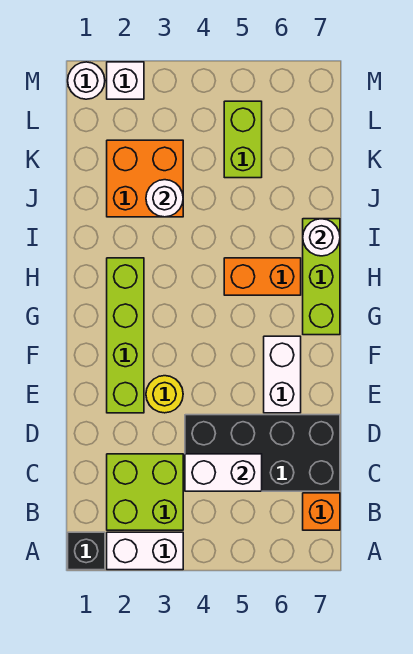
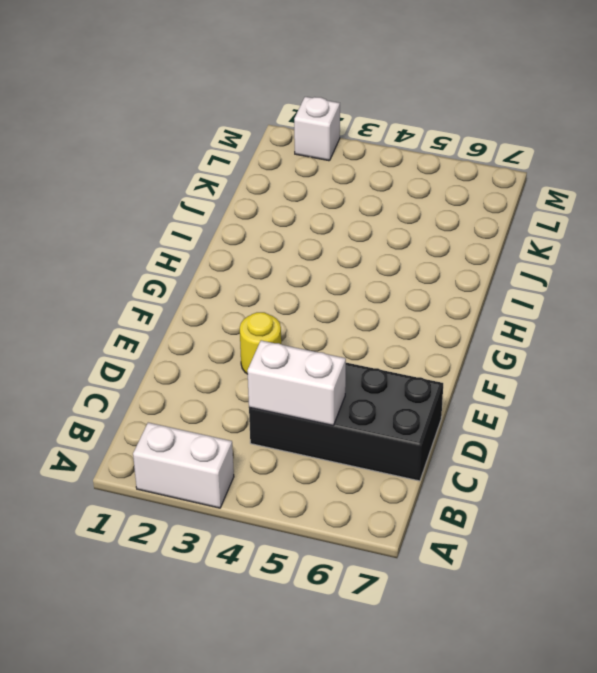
none -> black brick A1 level 1
none -> lime brick B2:C3 level 1
none -> orange brick B7 level 1

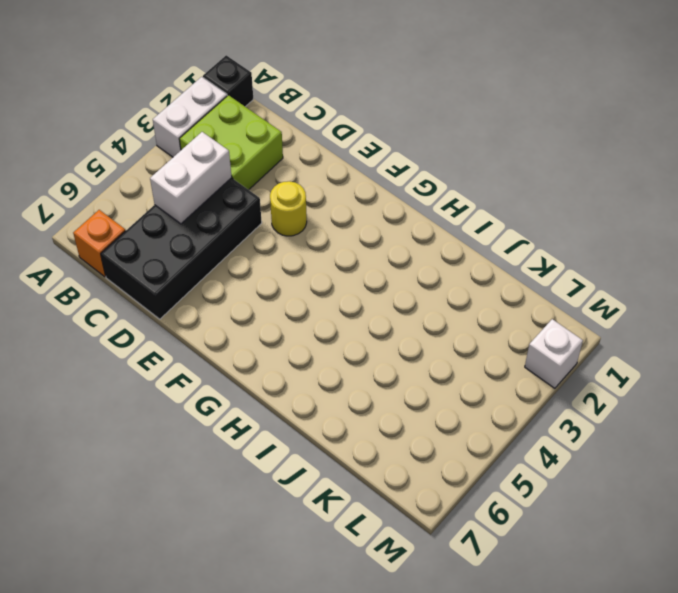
none -> lime brick E2:H2 level 1
none -> white brick E6:F6 level 1
none -> lime brick G7:I7 level 1

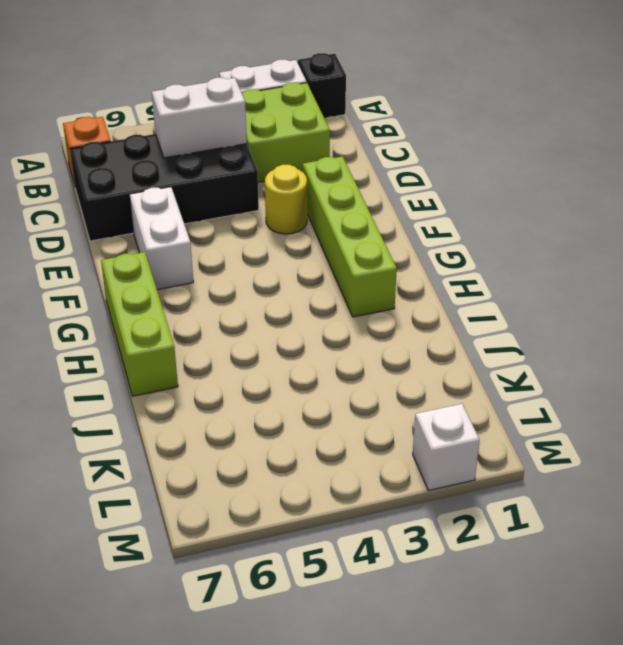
none -> orange brick H5:H6 level 1
none -> orange brick J2:K3 level 1
none -> lime brick K5:L5 level 1

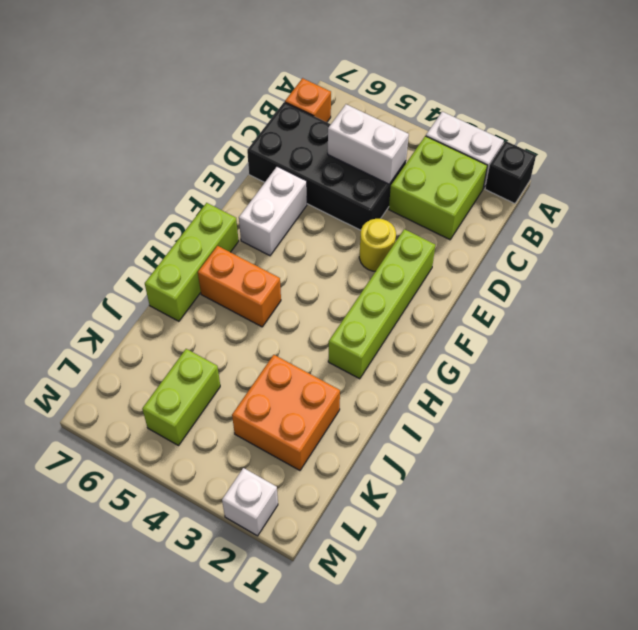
none -> white round brick M1 level 1
none -> white round brick I7 level 2
none -> white round brick J3 level 2

